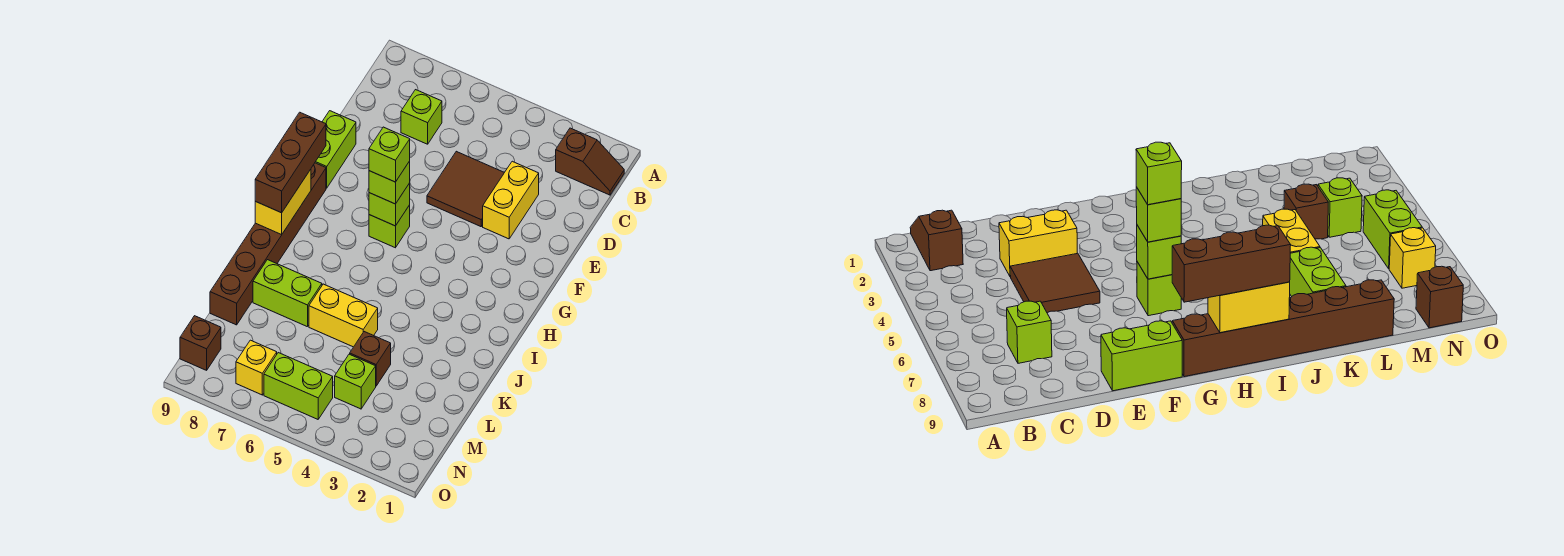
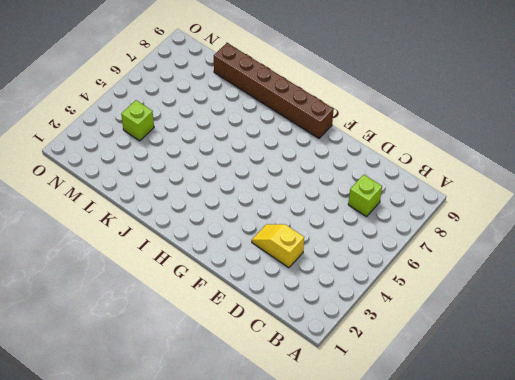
yellow slope D3:E3 level 1 top D -> yellow brick D3:E3 level 1
none -> brown slope B1:B2 level 1 top 2
none -> brown tile D4:E5 level 1
none -> lime brick E9:F9 level 1

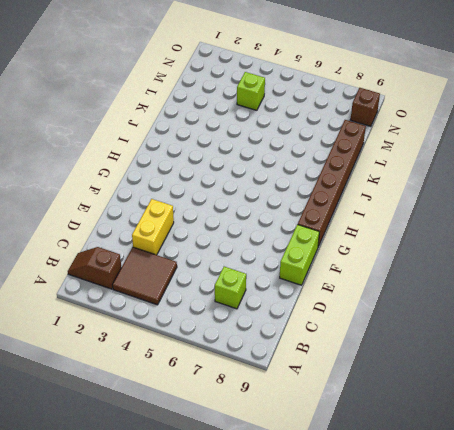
brown tile B3:C4 level 1 -> brown tile D4:E5 level 1
none -> lime brick G6 level 1
none -> yellow brick K5:K6 level 1
none -> lime brick K7:K8 level 1

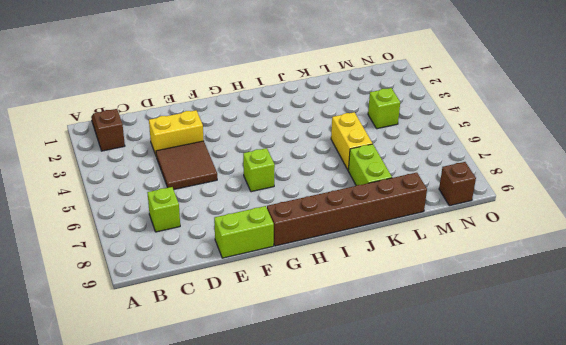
none -> brown brick L4 level 1
none -> lime brick N5:N6 level 1
none -> yellow brick N7 level 1

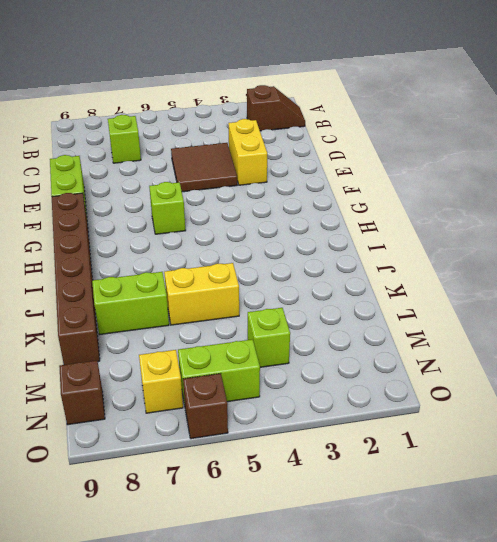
brown brick O6 level 1 -> brown brick L4 level 1
none -> lime brick G6 level 2
none -> yellow brick H9:I9 level 2
none -> lime brick G6 level 3

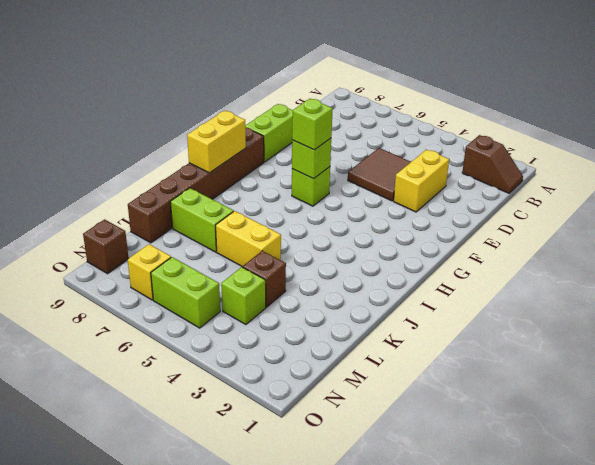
none -> lime brick C7 level 1
none -> brown brick G9:I9 level 3
none -> lime brick G6 level 4

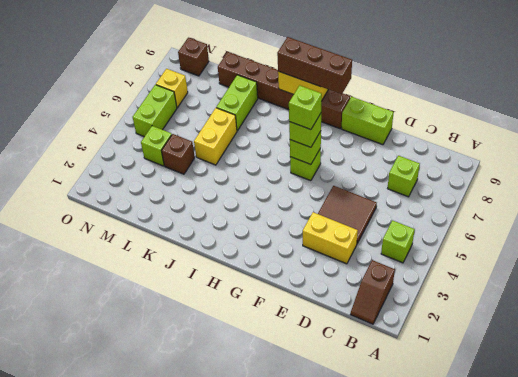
lime brick B4 level 1 -> none

